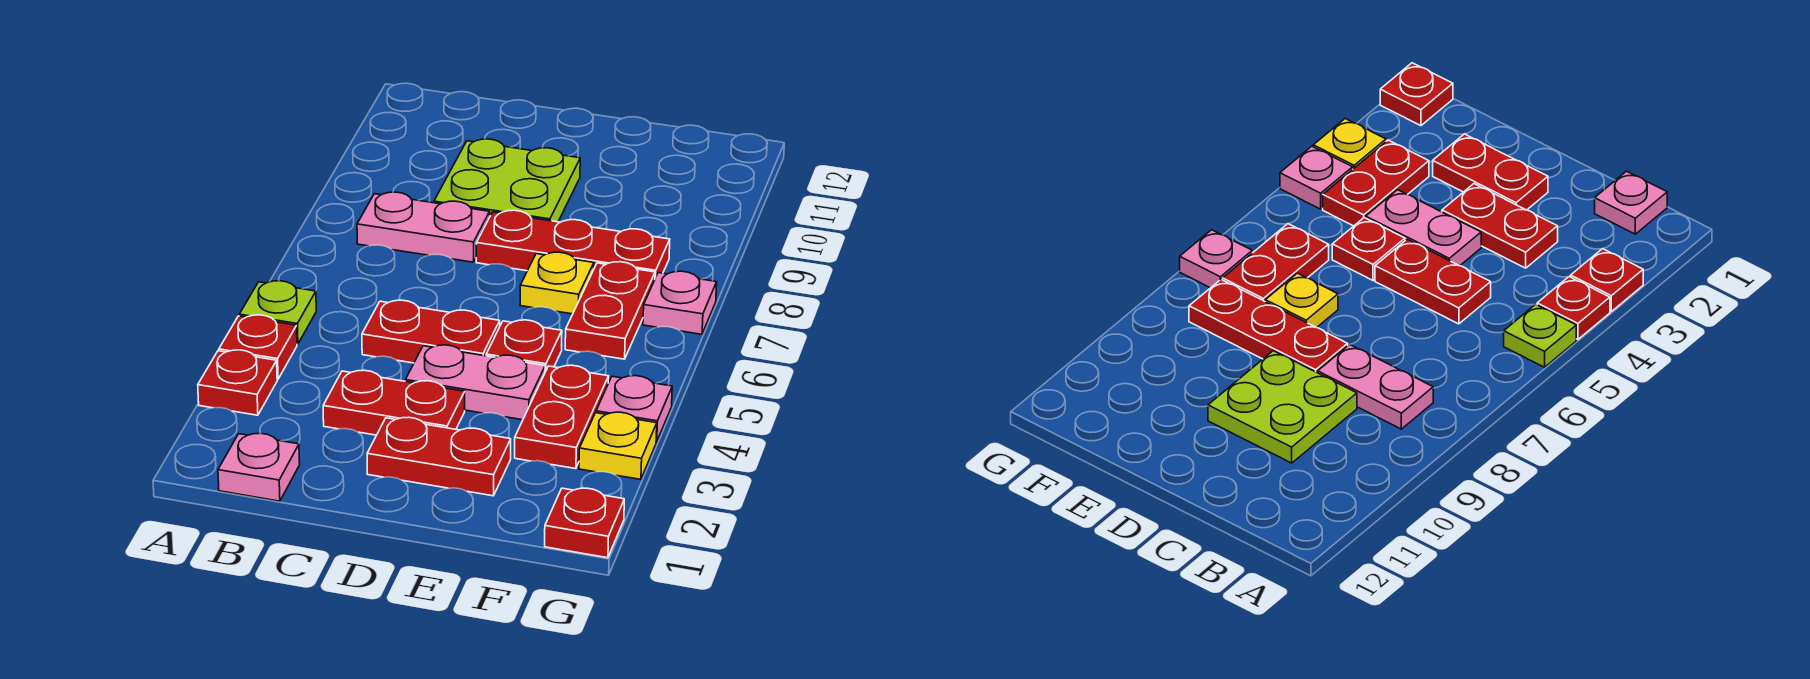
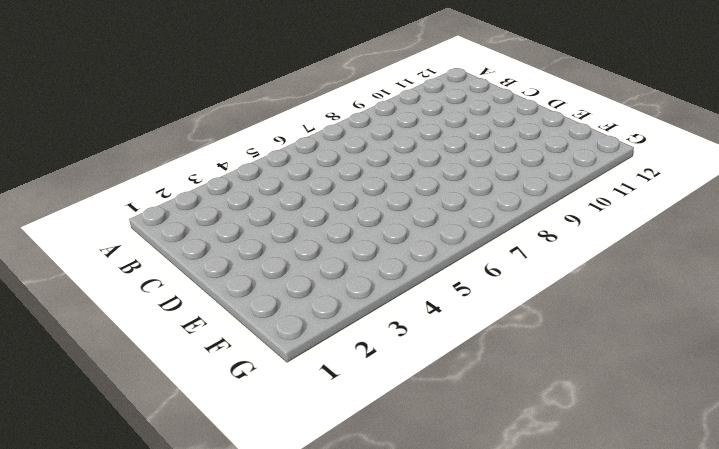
none -> red plate A3 level 1
none -> red plate A4 level 1
none -> lime plate A5 level 1

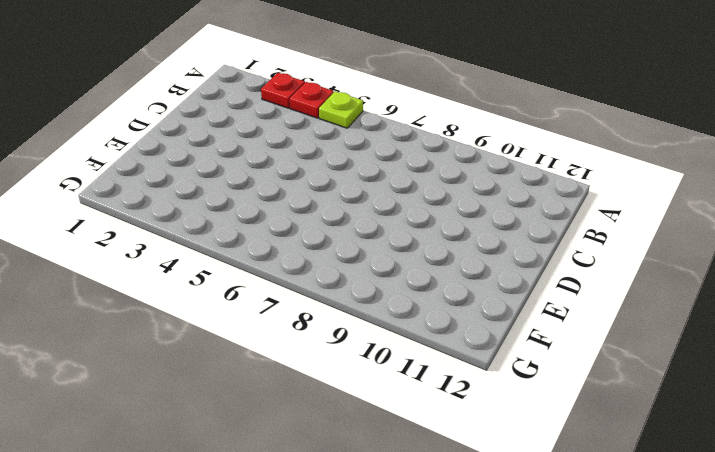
none -> pink plate B1 level 1
none -> pink plate B8:C8 level 1
none -> red plate C3:D3 level 1

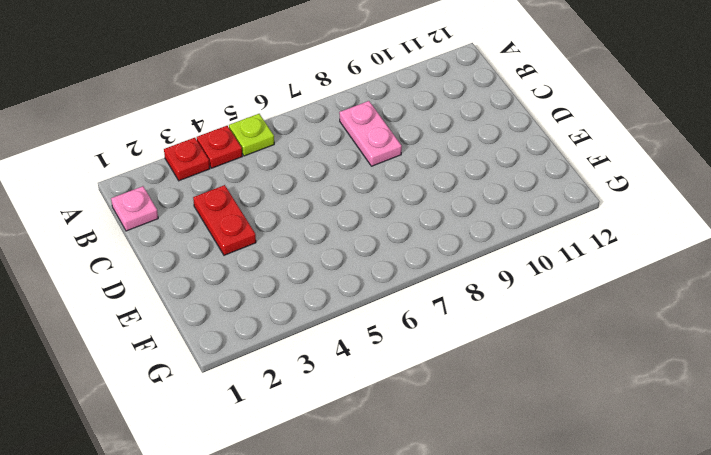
none -> red plate C5:D5 level 1
none -> lime plate C9:D10 level 1
none -> red plate D2:E2 level 1

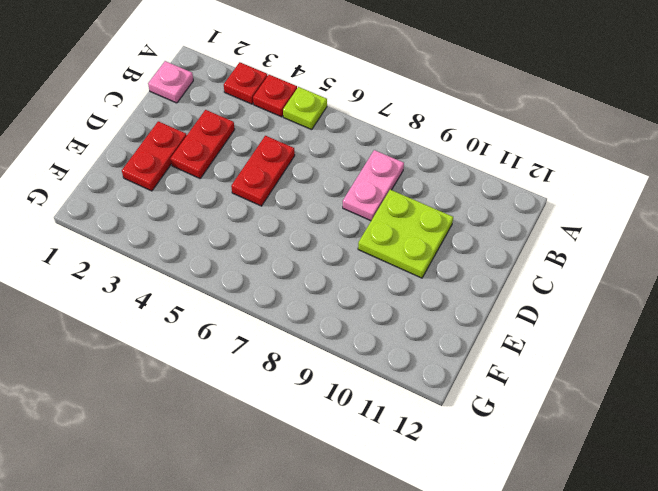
none -> pink plate D4:E4 level 1
none -> red plate D8:F8 level 1
none -> red plate E5 level 1

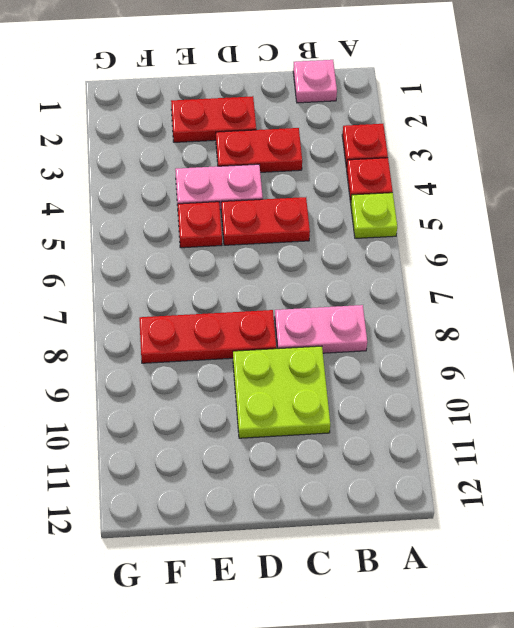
none -> yellow plate E7 level 1
none -> red plate F3:F4 level 1
none -> red plate F6:F7 level 1

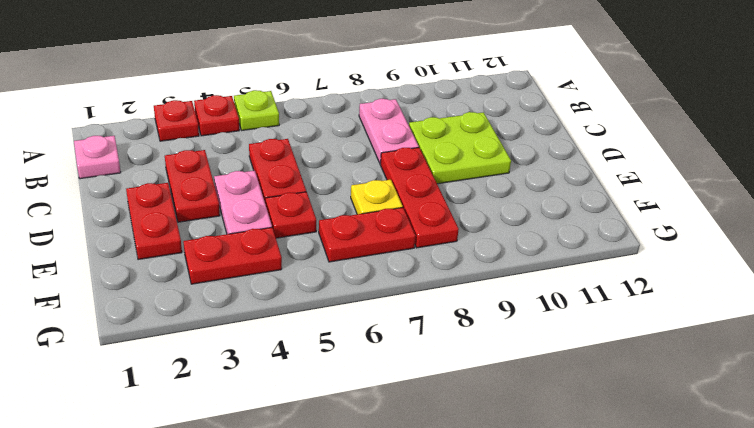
none -> red plate G1 level 1
none -> yellow plate G3 level 1
none -> pink plate G4 level 1

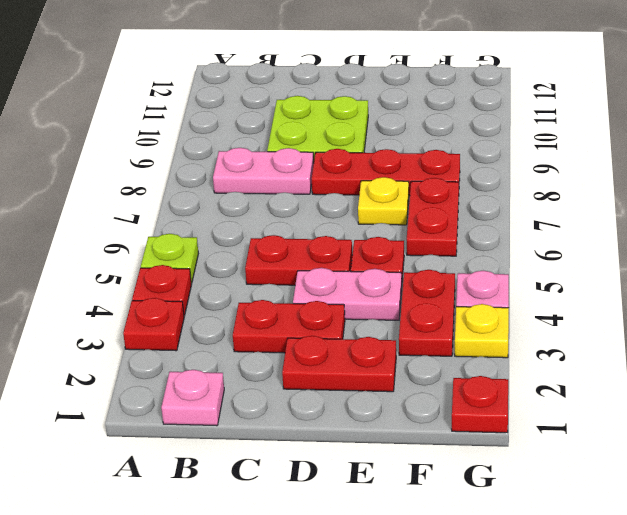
none -> pink plate G7 level 1

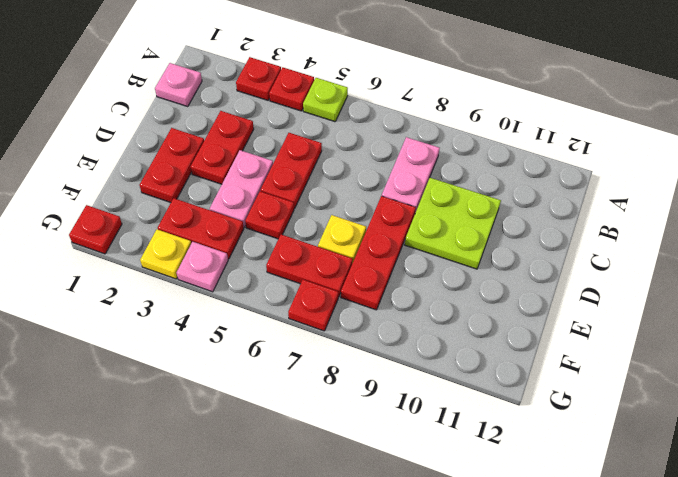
red plate G7 level 1 -> pink plate G7 level 1

